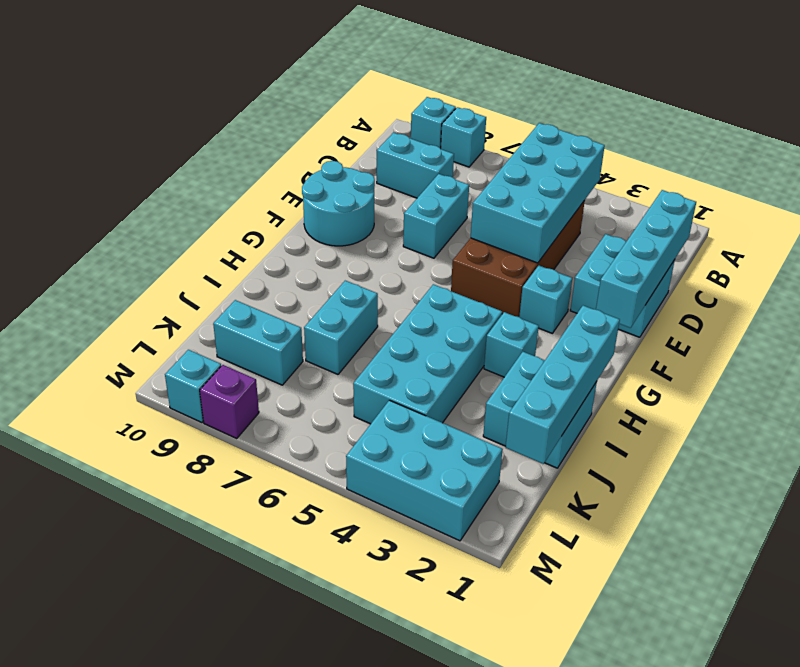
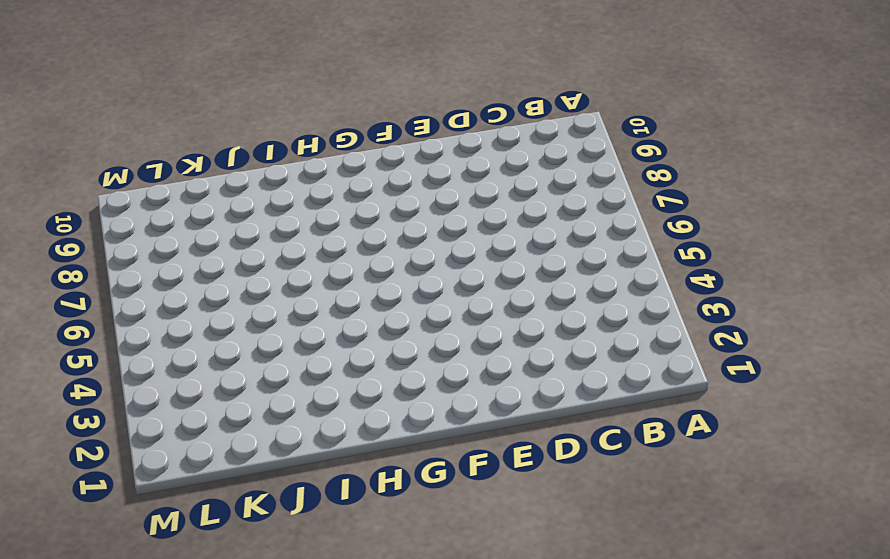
none -> cyan brick A8 level 1
none -> cyan brick A9 level 1
none -> brown brick C4:F5 level 1

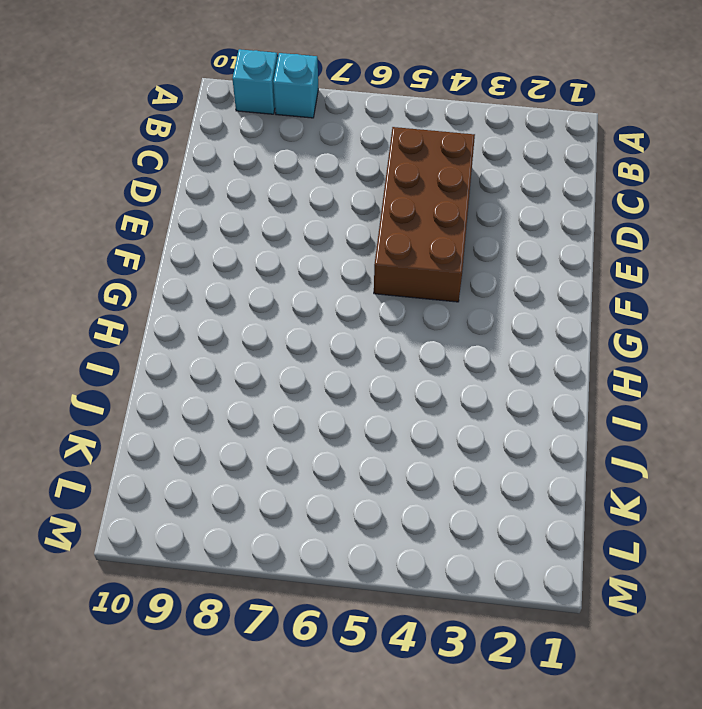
none -> cyan brick C8:C9 level 1
none -> cyan brick D1:E2 level 1
none -> cyan brick D7:E7 level 1

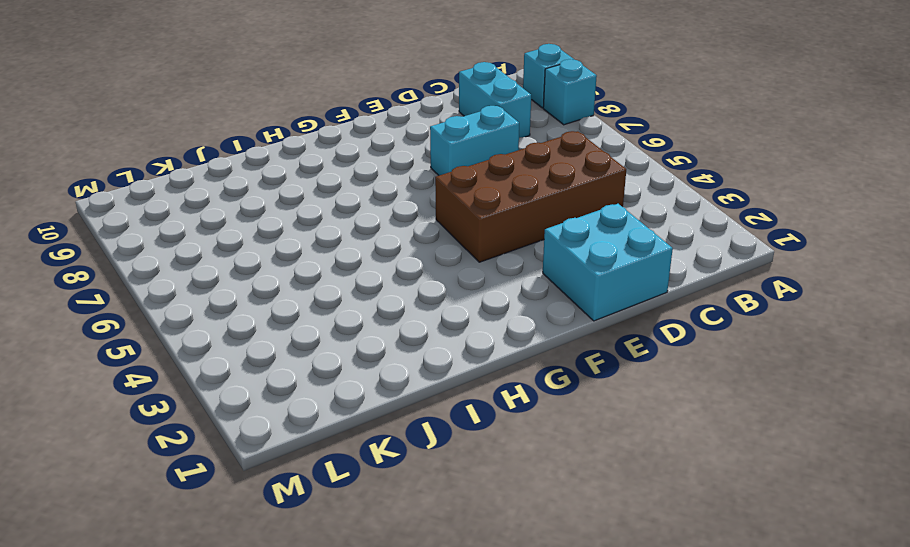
none -> cyan round brick E9:F10 level 1
none -> cyan brick F3 level 1
none -> cyan brick H3 level 1

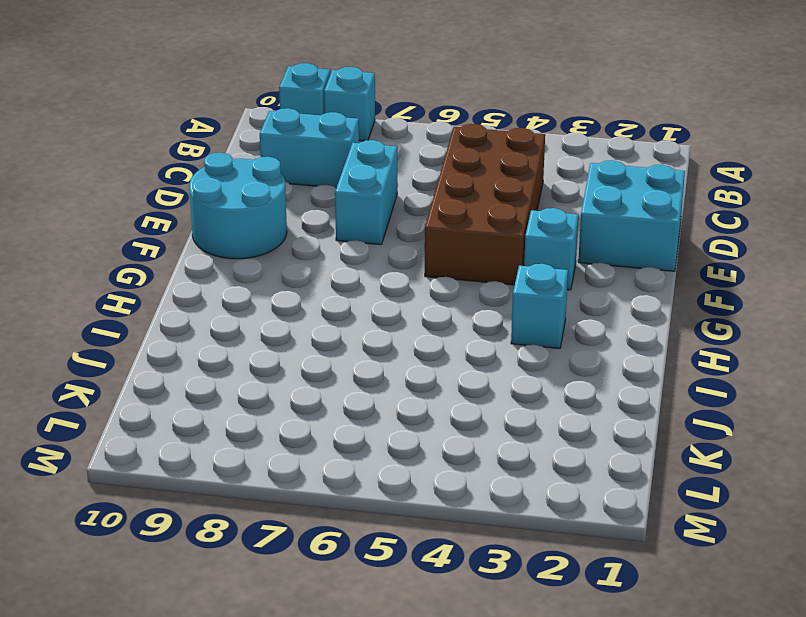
none -> cyan brick H4:K5 level 1
none -> cyan brick I1:J2 level 1
none -> cyan brick I7:J7 level 1

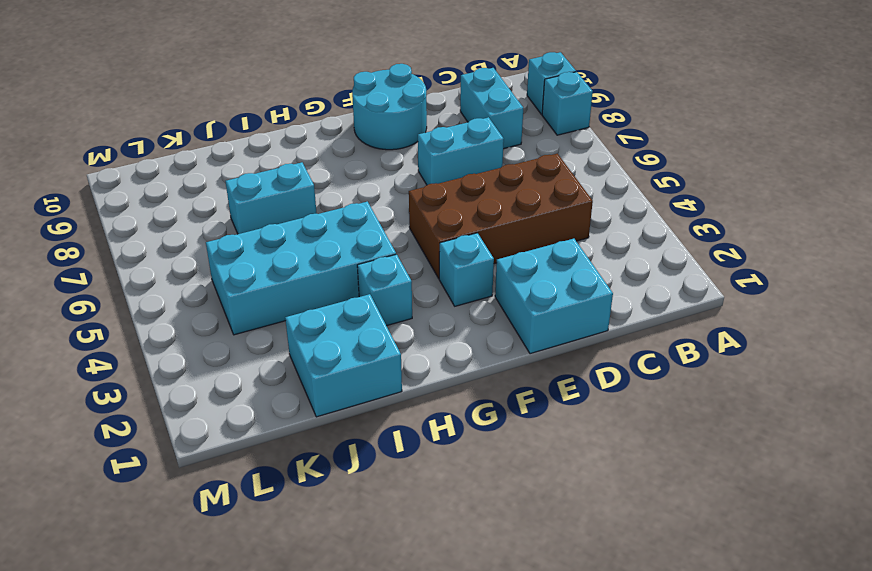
none -> cyan brick K8:K9 level 1
none -> cyan brick L2:M4 level 1
none -> purple brick M8 level 1

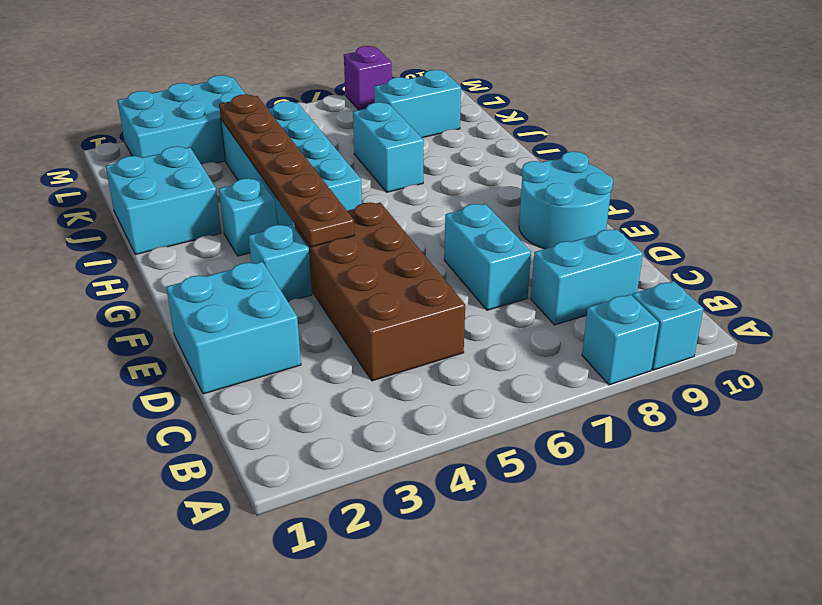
brown plate F4:K4 level 2 -> none
none -> cyan brick M9 level 1
none -> cyan brick B4:E5 level 2
none -> cyan brick C1:F1 level 2

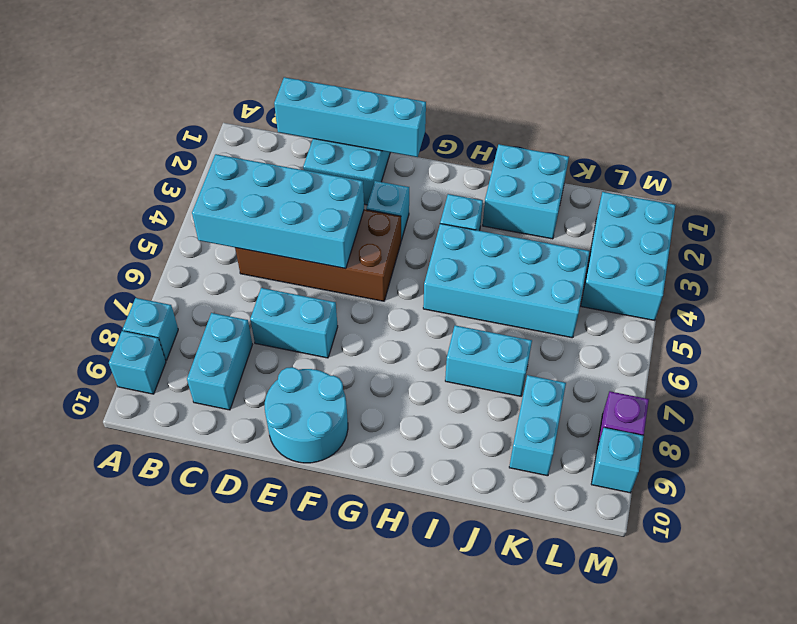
none -> cyan brick H1:K1 level 2

